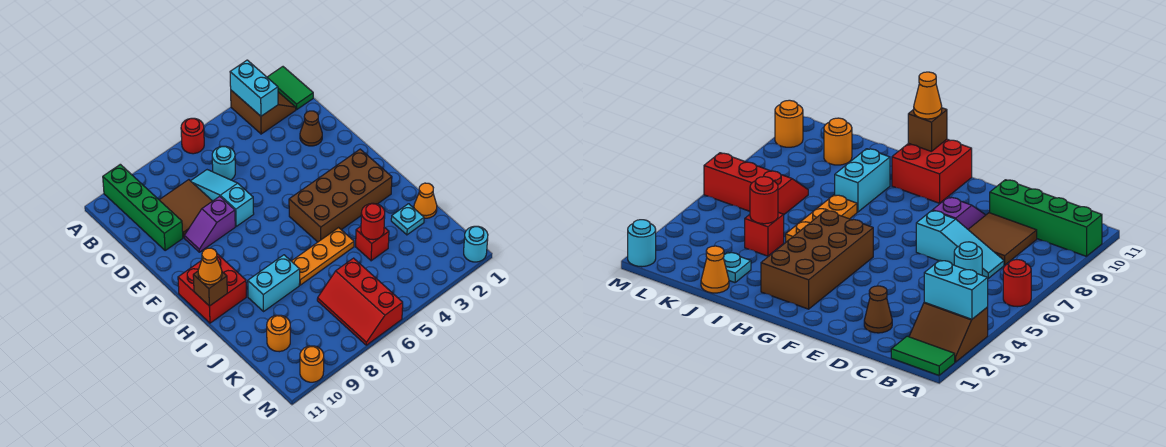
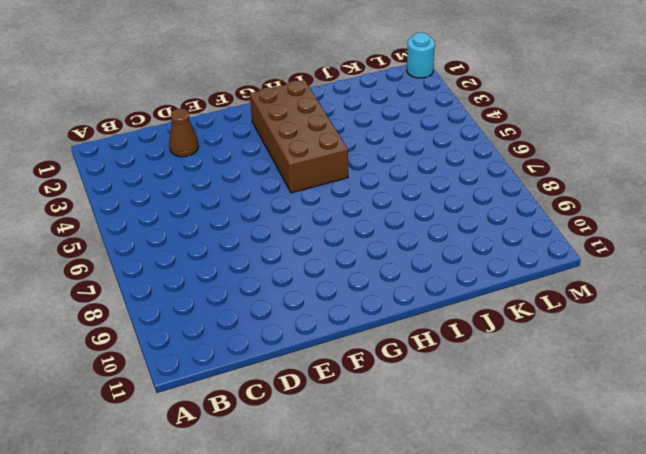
none -> green tile A1:B1 level 1
none -> brown slope A2:B3 level 1 top 3
none -> red round brick A6 level 1

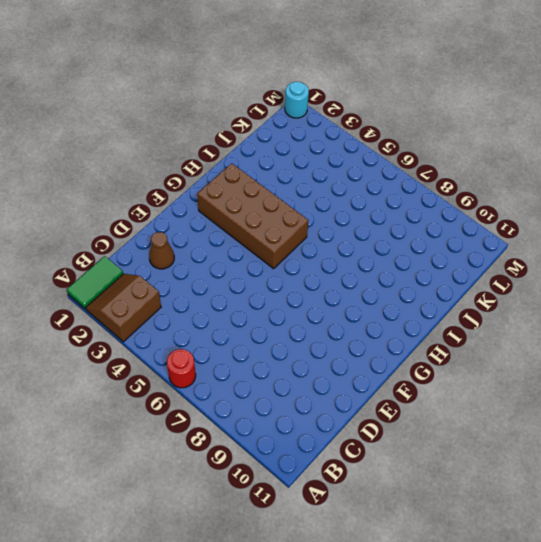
none -> green brick A10:D10 level 1
none -> cyan round brick C6 level 1
none -> cyan slope C7:E7 level 1 top E

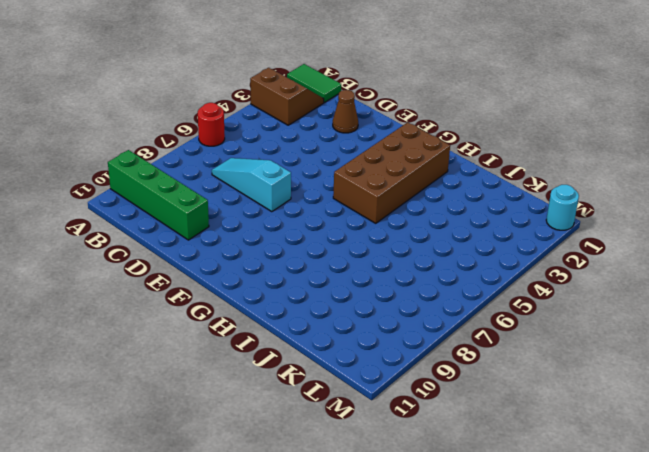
none -> cyan round brick C6 level 1
none -> brown tile C8:D9 level 1
none -> purple slope E8:E9 level 1 top 8

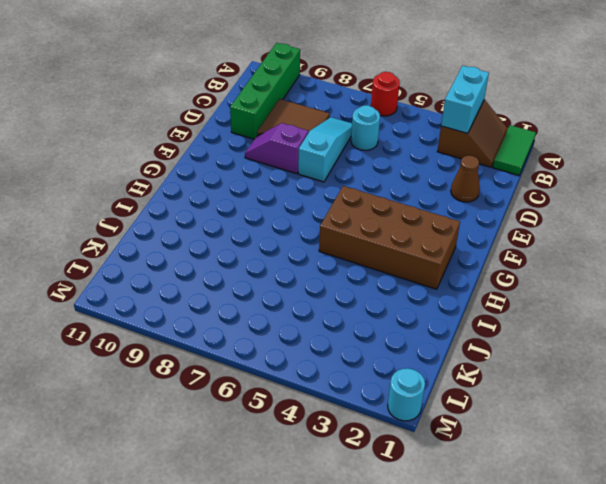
none -> red brick G10:H11 level 1
none -> orange plate I5:I7 level 1
none -> cyan brick I8:I9 level 1

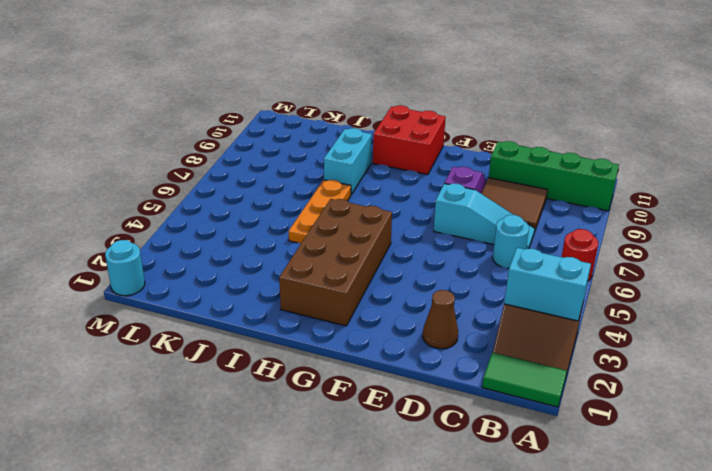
none -> orange cone J1 level 1
none -> cyan plate J2 level 1
none -> red brick J4 level 1

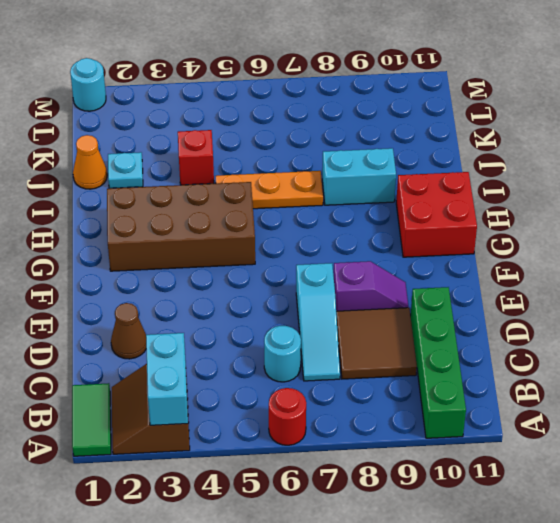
none -> red slope K6:M7 level 1 top 6
none -> orange round brick K10 level 1
none -> orange round brick M10 level 1

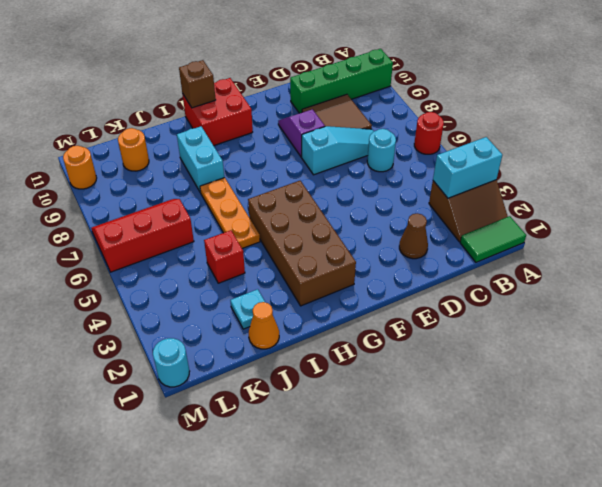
none -> red round brick J4 level 2
none -> orange cone H11 level 3

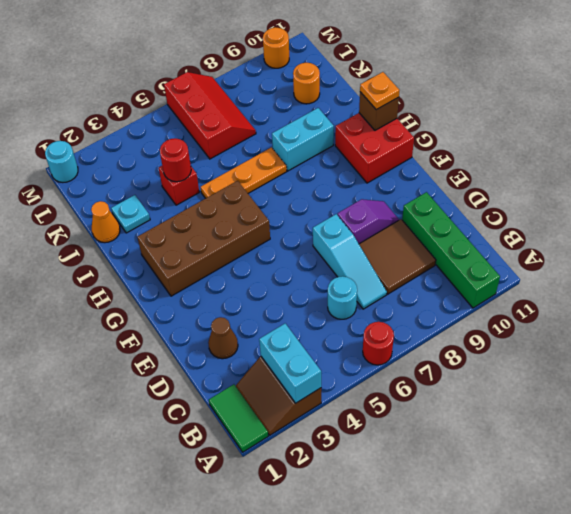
orange plate H11 level 3 -> orange cone H11 level 3

